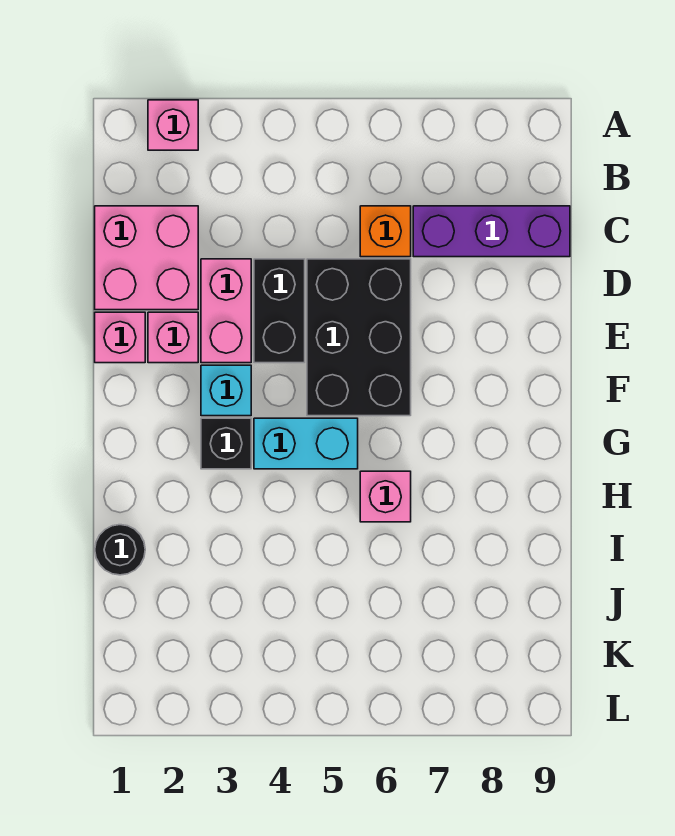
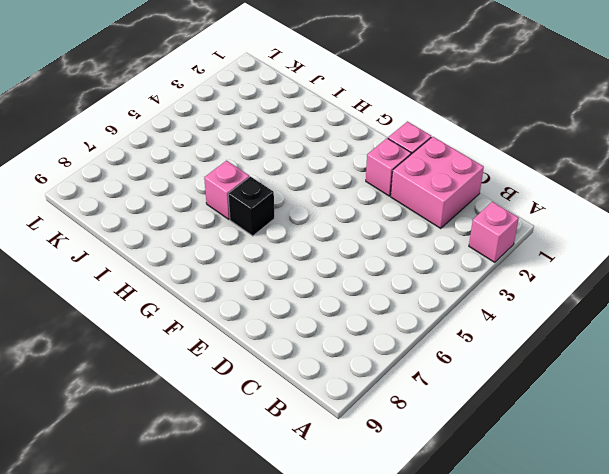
black brick G6 level 1 -> black brick G3 level 1
none -> orange brick C6 level 1
none -> purple brick C7:C9 level 1
none -> pink brick D3:E3 level 1

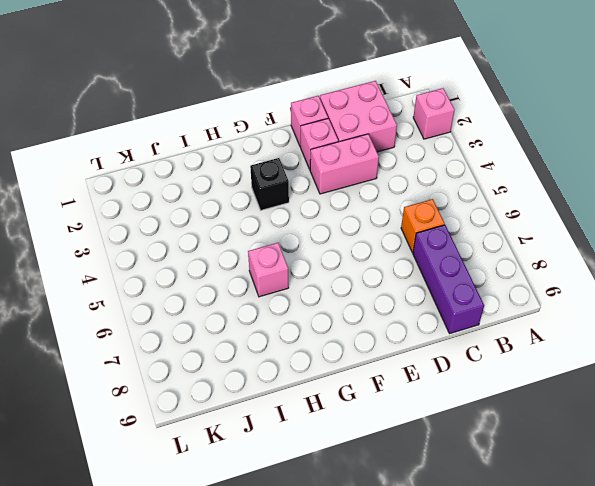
none -> black brick D4:E4 level 1
none -> black brick D5:F6 level 1
none -> cyan brick F3 level 1

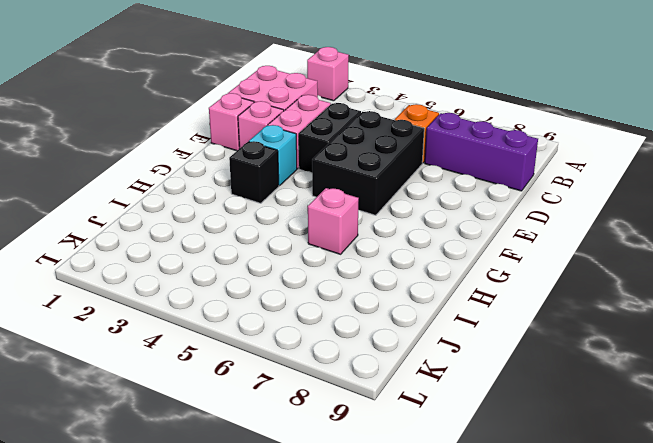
none -> cyan brick G4:G5 level 1
none -> black round brick I1 level 1

